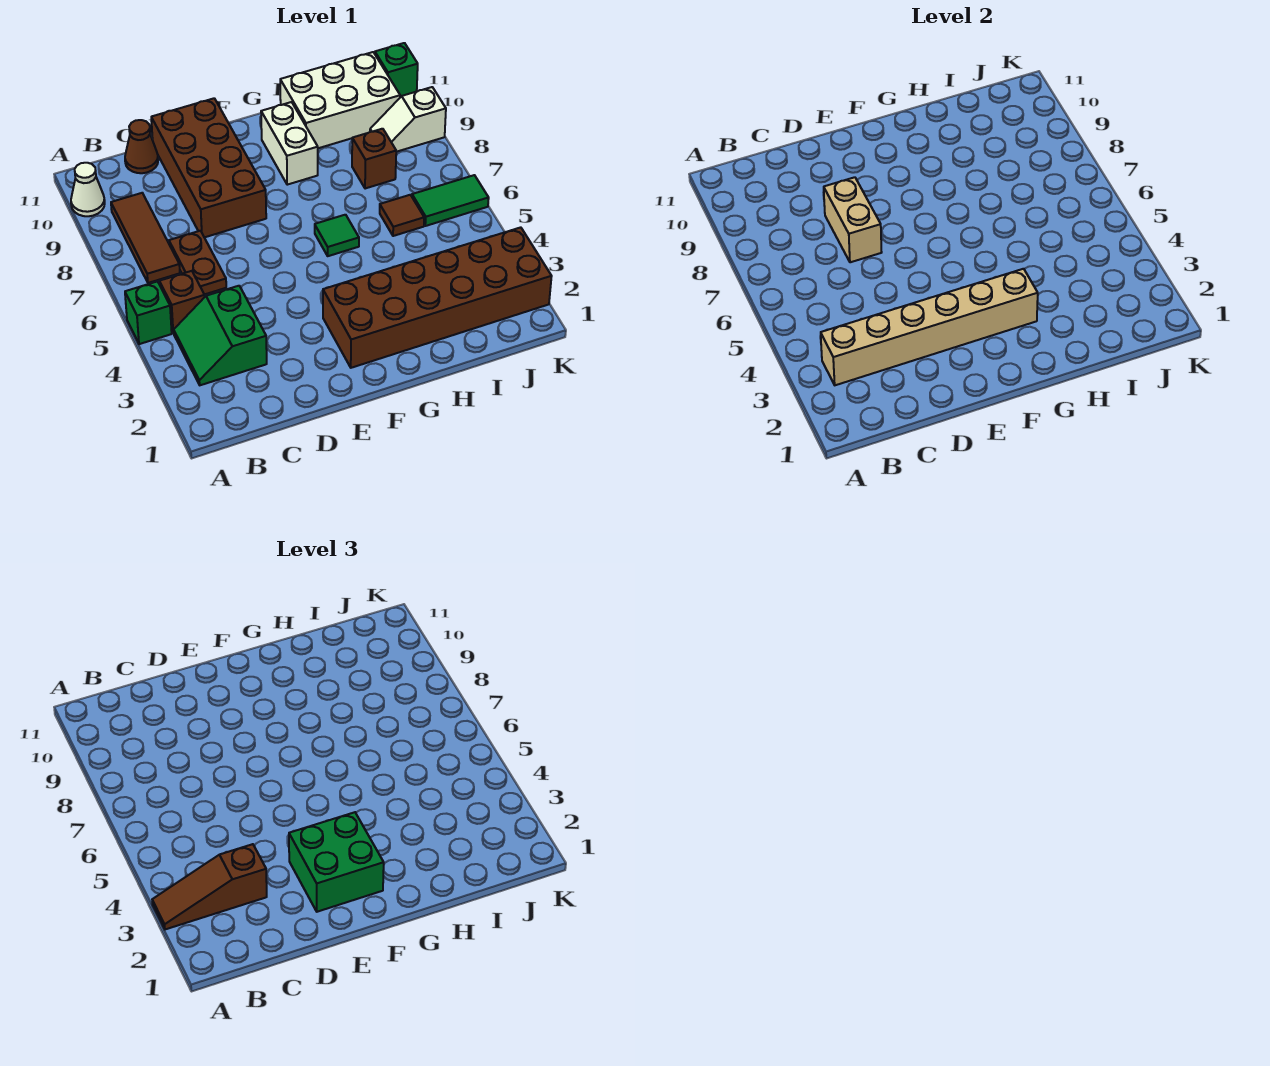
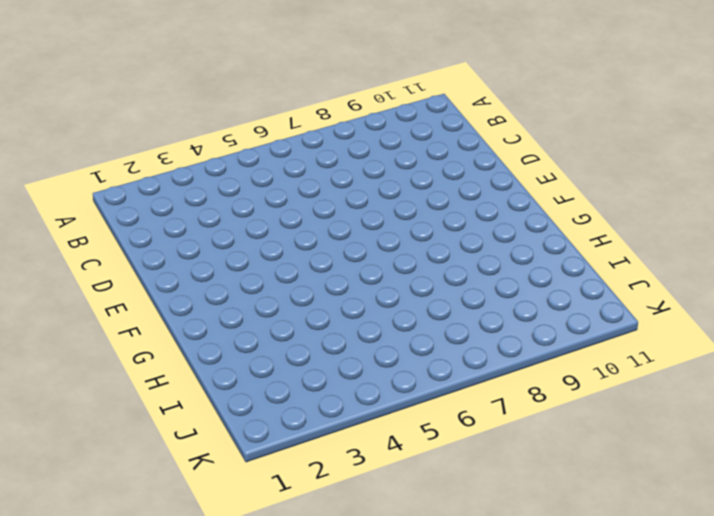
none -> green brick A5 level 1
none -> white cone A10 level 1
none -> green slope B3:C4 level 1 top C

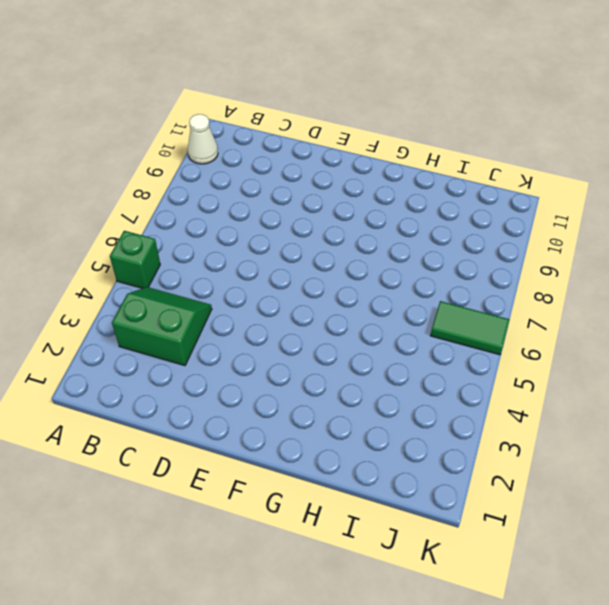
green slope B3:C4 level 1 top 3 -> green slope B3:C4 level 1 top C
none -> brown brick B5 level 1
none -> brown tile B7:B9 level 1
none -> brown plate C6:C7 level 1

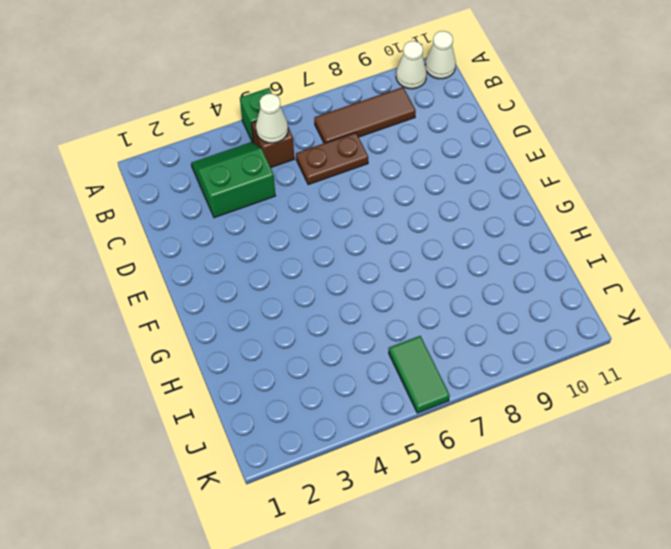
white cone A11 level 1 -> none
white cone B5 level 2 -> none
none -> brown cone C11 level 1
none -> brown brick D8:E11 level 1
none -> brown brick F2:K3 level 1

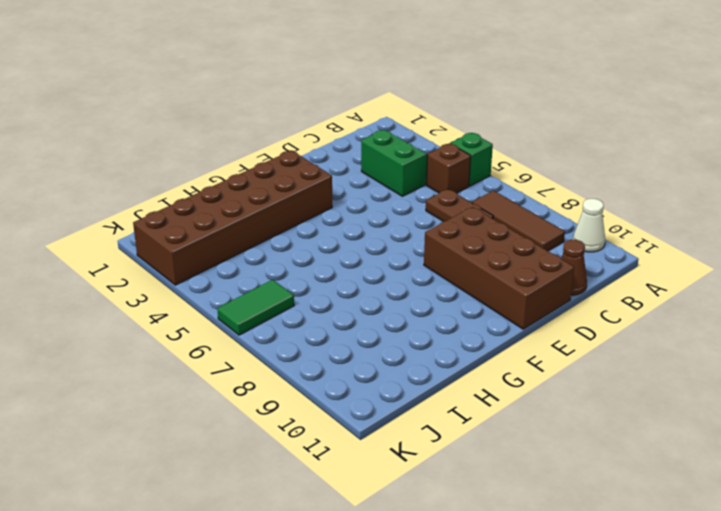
none -> green tile G6 level 1
none -> white brick G9:G10 level 1
none -> white brick H10:J11 level 1

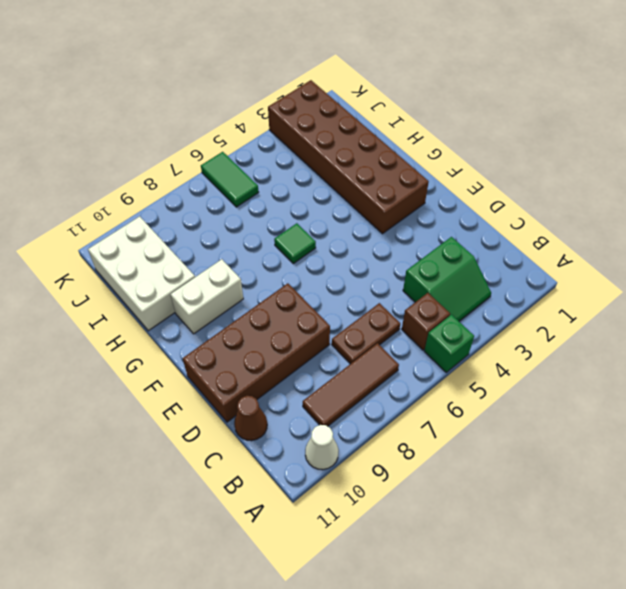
none -> brown tile I6 level 1
none -> brown brick I8 level 1
none -> white slope J9:K9 level 1 top K

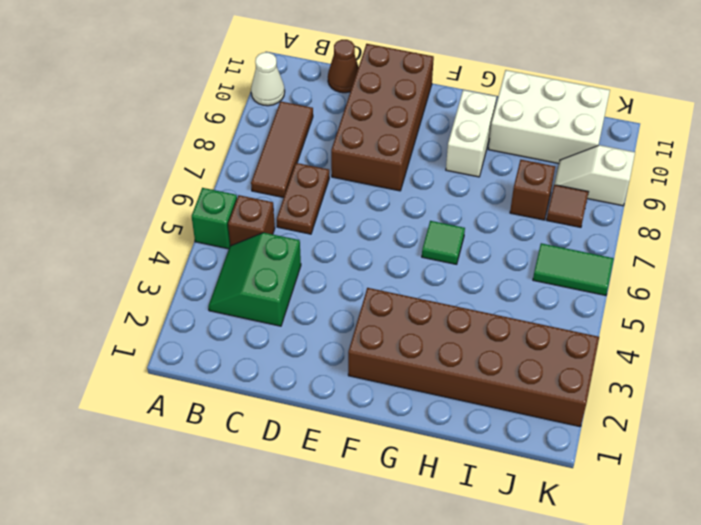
brown tile J8 level 1 -> brown tile I6 level 1
none -> green brick K11 level 1
none -> tan brick B3:G3 level 2
none -> tan brick D7:D8 level 2

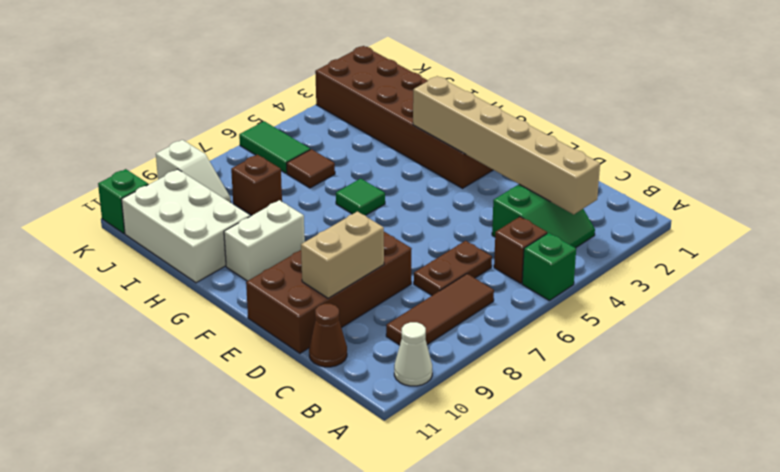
tan brick D9:D10 level 2 -> tan brick D7:D8 level 2
none -> brown slope A3:C3 level 3 top C
none -> green brick E2:F3 level 3

